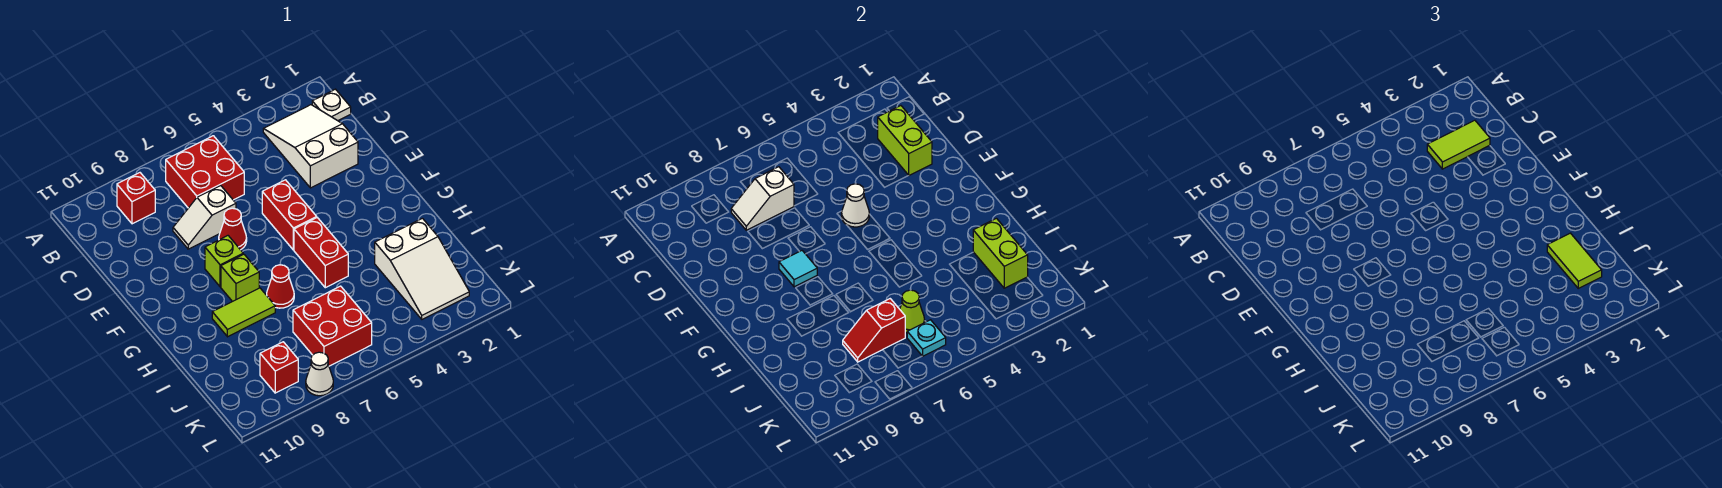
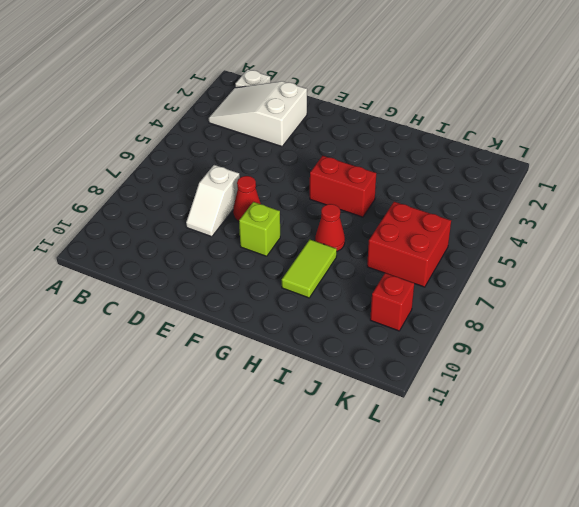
none -> red brick B6:C7 level 1
none -> red brick B9 level 1
none -> red brick E5:F5 level 1

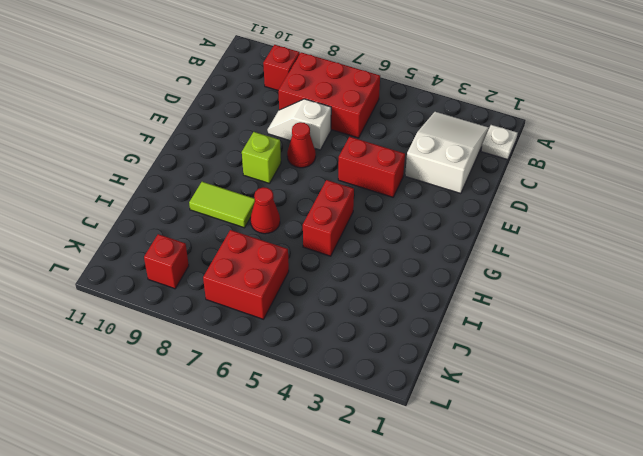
red brick B6:C8 level 1 -> red brick B6:C7 level 1
red brick E4:E5 level 1 -> red brick E5:F5 level 1
none -> lime brick G8 level 1
none -> white slope I2:K3 level 1 top I
none -> white cone L8 level 1

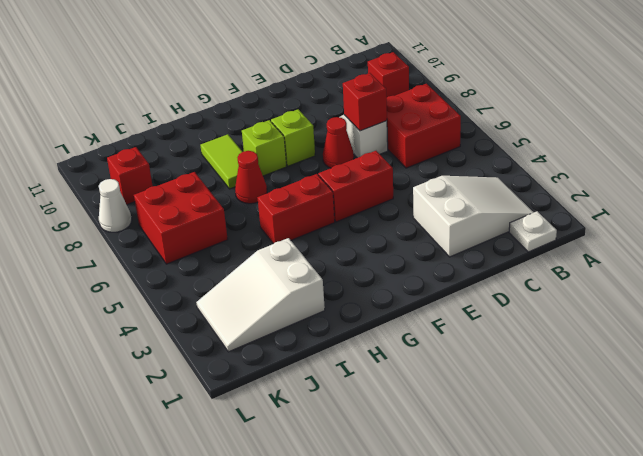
red brick D7 level 2 -> none
none -> lime brick C2:D2 level 2
none -> white slope C7:C8 level 2 top 7
none -> white cone E5 level 2

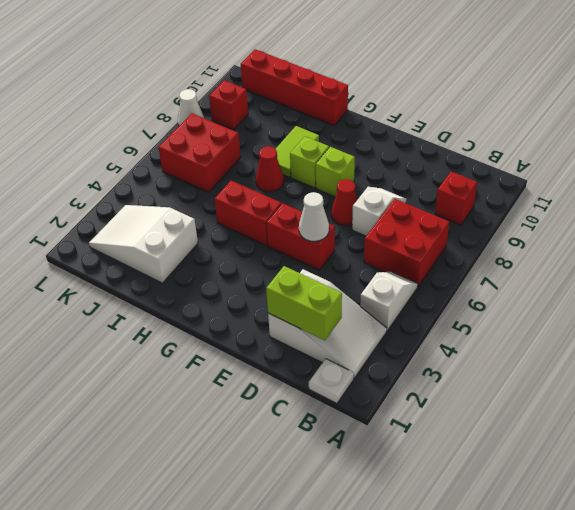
white slope B4:B5 level 1 top 4 -> white slope C7:C8 level 2 top 7
red brick H11:K11 level 1 -> none
none -> cyan tile F8 level 2
none -> lime brick I2:J2 level 2
none -> lime cone J6 level 2

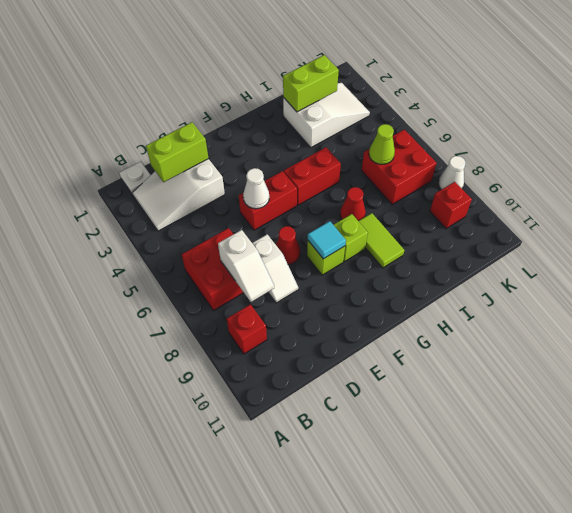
none -> red slope J7:J8 level 2 top 7
none -> cyan plate K6 level 2
none -> lime tile C2:C3 level 3

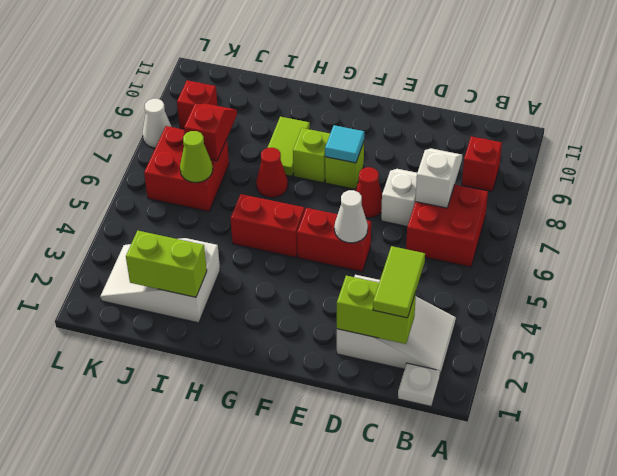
none -> cyan plate K6 level 2
none -> lime tile I2:J2 level 3

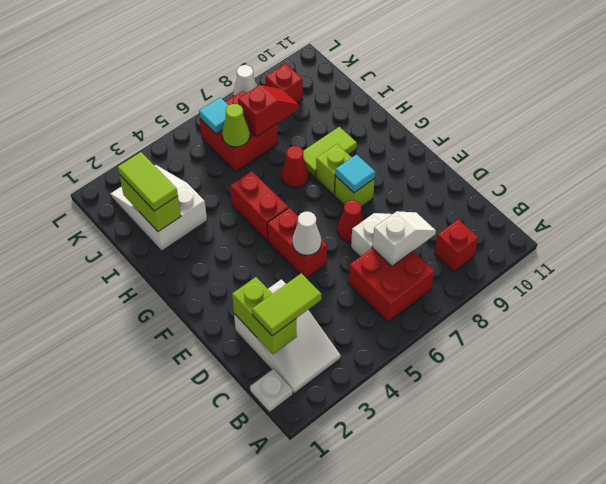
cyan tile K6 level 2 -> cyan plate K6 level 2

